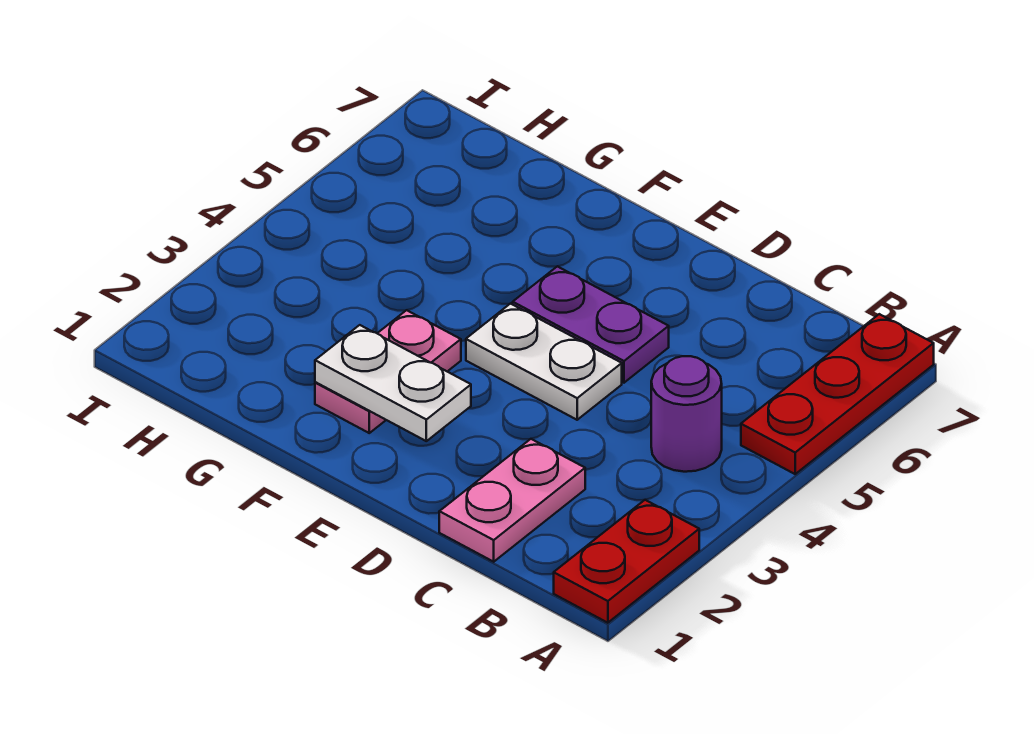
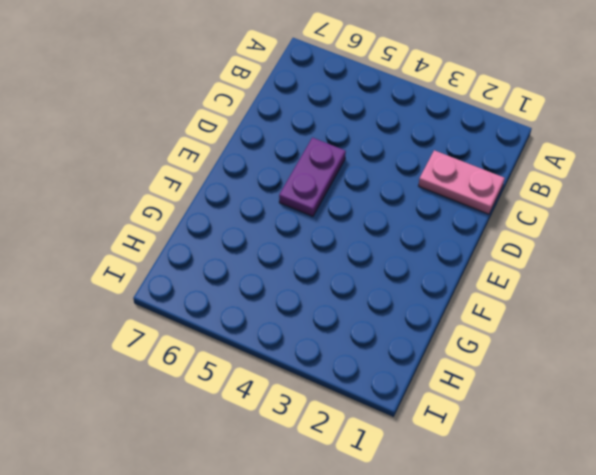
none -> red plate A1:A2 level 1
none -> red plate A5:A7 level 1

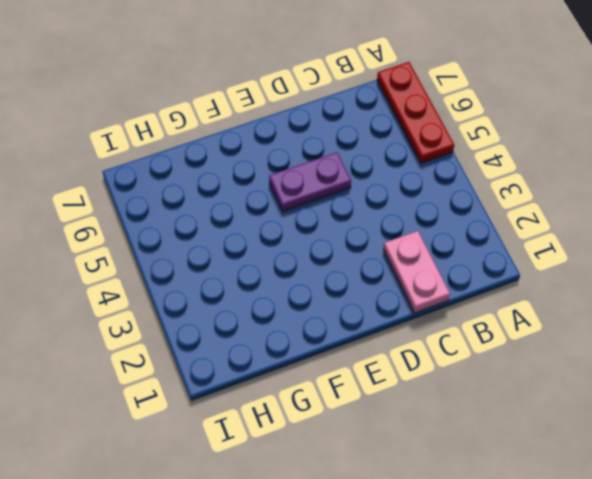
none -> red plate A1:A2 level 1
none -> purple round brick B4 level 1

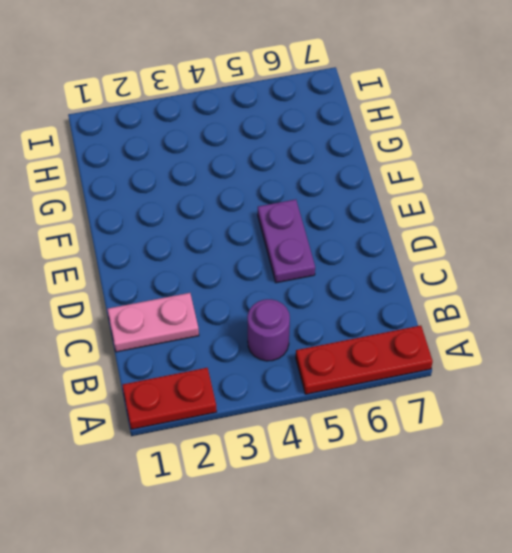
none -> white plate D4:E4 level 1
none -> pink plate F2:F3 level 1

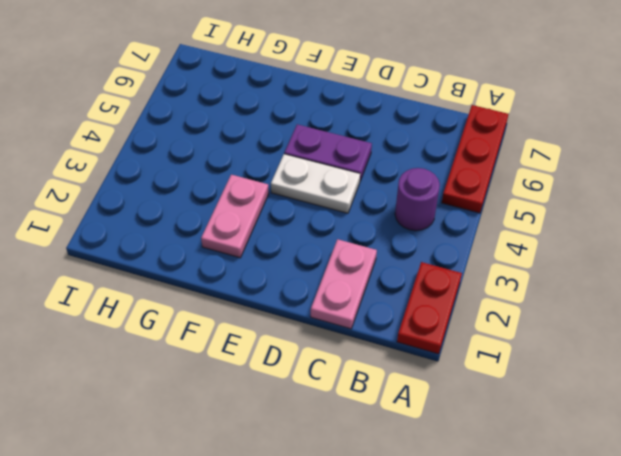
none -> white plate E2:F2 level 2

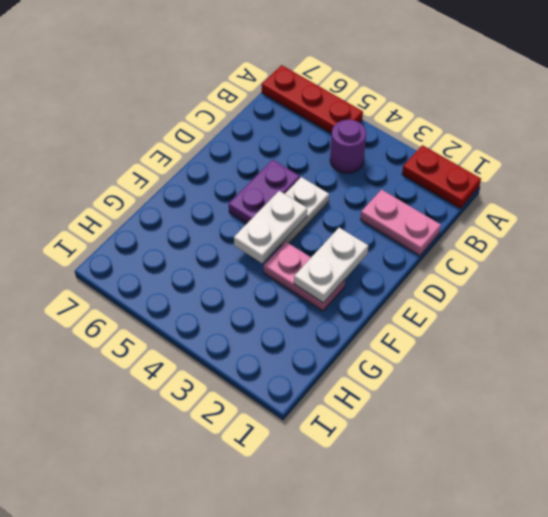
white plate E4:F4 level 2 -> none

